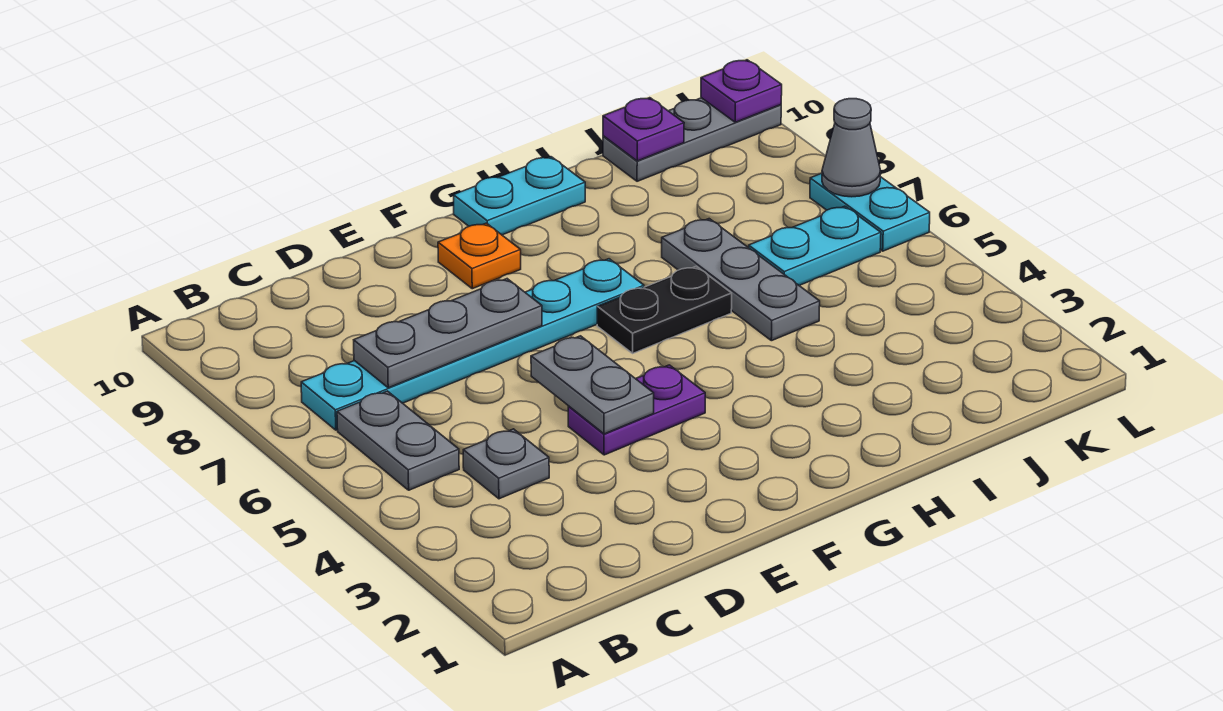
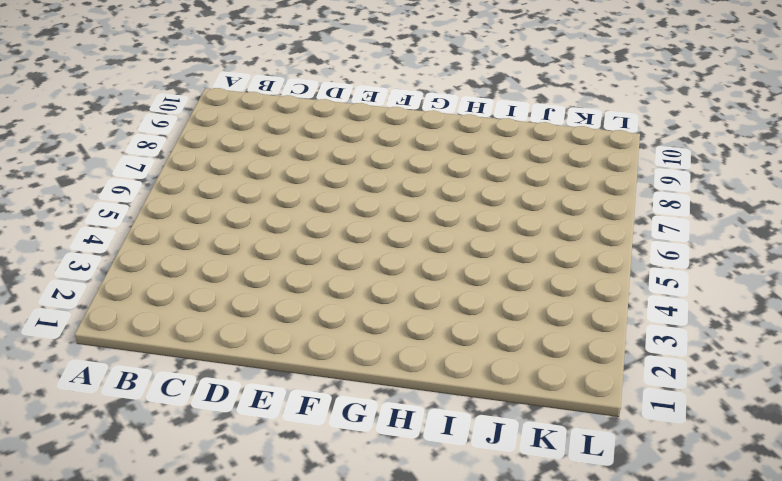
none -> grey plate B5:B6 level 1
none -> cyan plate B7:G7 level 1
none -> grey plate C4 level 1

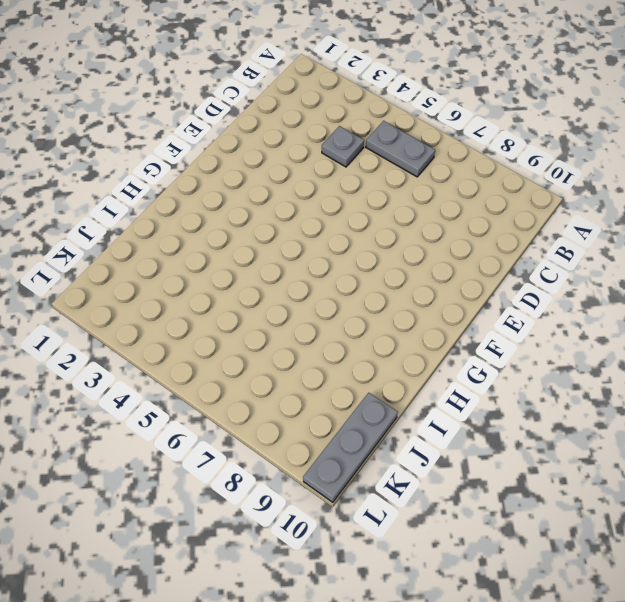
none -> cyan plate B7:G7 level 1
none -> purple plate E4:F4 level 1
none -> orange plate F9 level 1

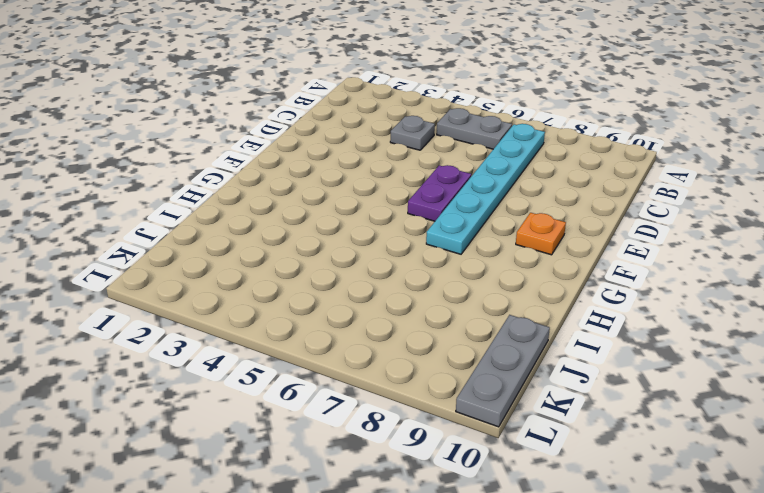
purple plate E6:F6 level 1 -> purple plate E4:F4 level 1
none -> black plate G6:H6 level 1
none -> cyan plate G10:H10 level 1
none -> grey plate I5:I7 level 1

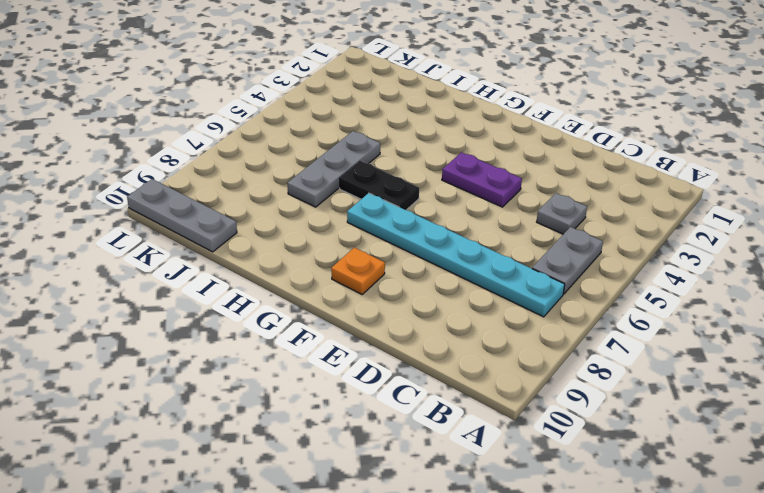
none -> cyan plate G10:H10 level 1
none -> cyan plate J6:K6 level 1
none -> cyan plate L6:L7 level 1

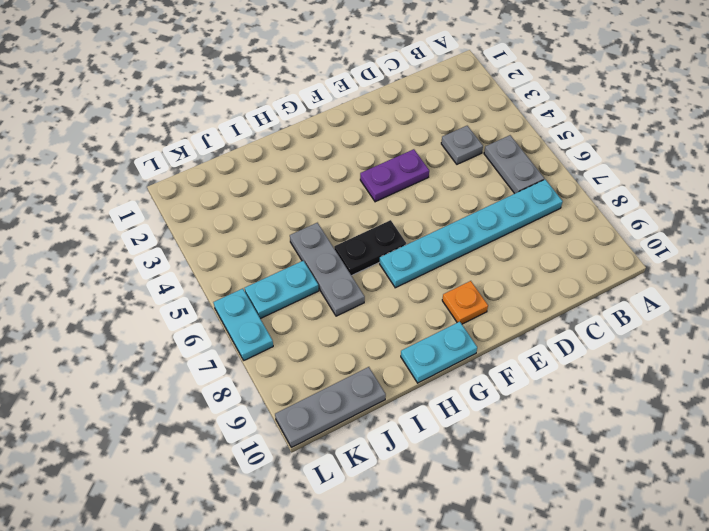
none -> grey plate C7:E7 level 2
none -> grey plate E4:E5 level 2
none -> purple plate J10 level 2

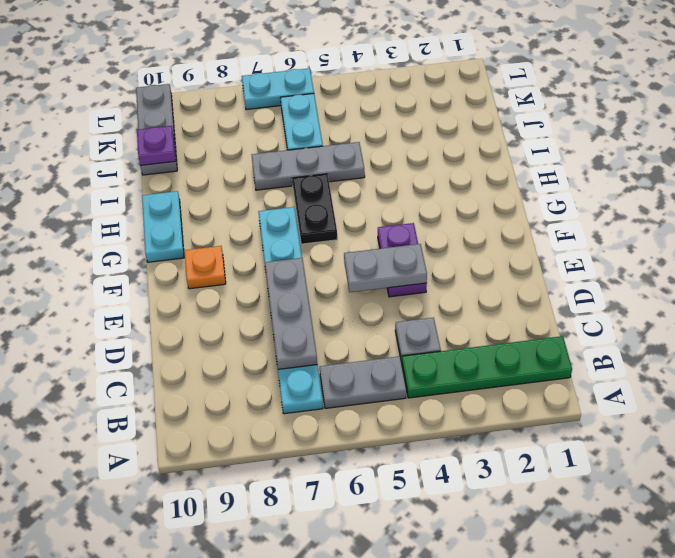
green plate B1:B4 level 1 -> none
none -> grey cone L7 level 2
none -> purple plate L10 level 2

